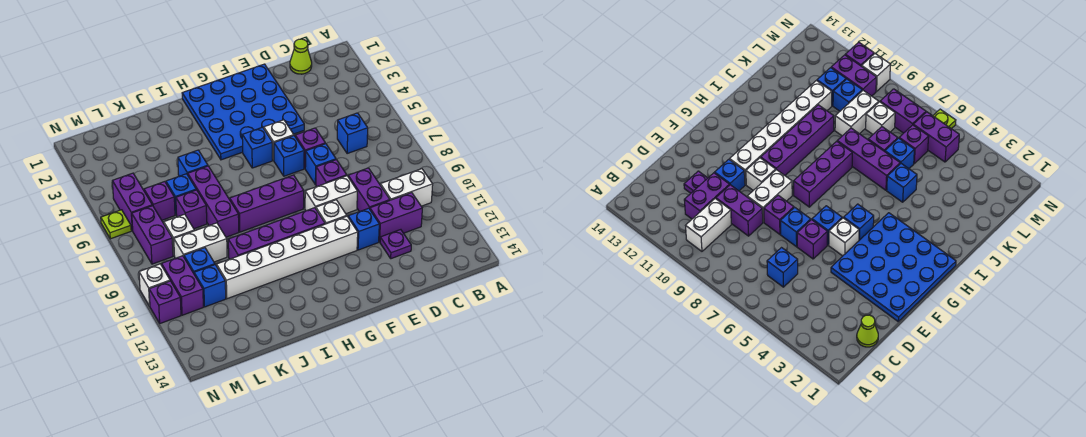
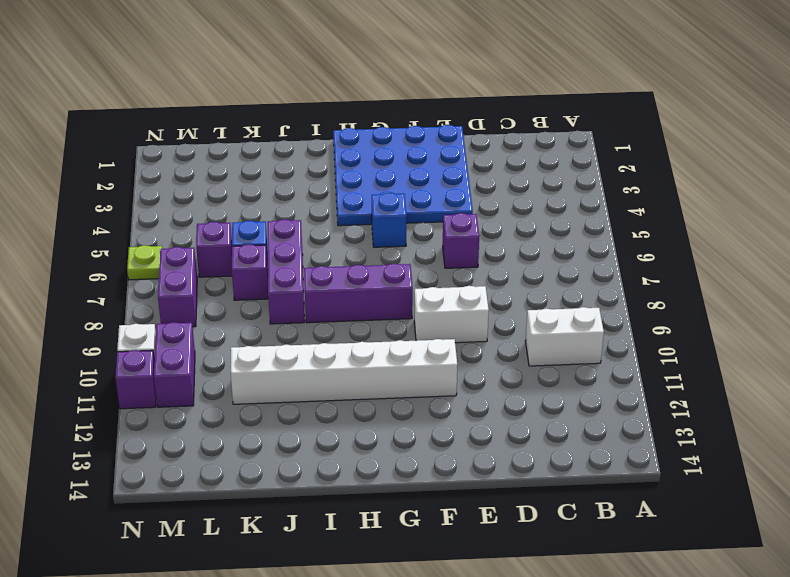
none -> lime cone C1 level 1
none -> blue brick C6 level 1
none -> purple brick C11:D11 level 1
none -> purple brick D9:D10 level 1

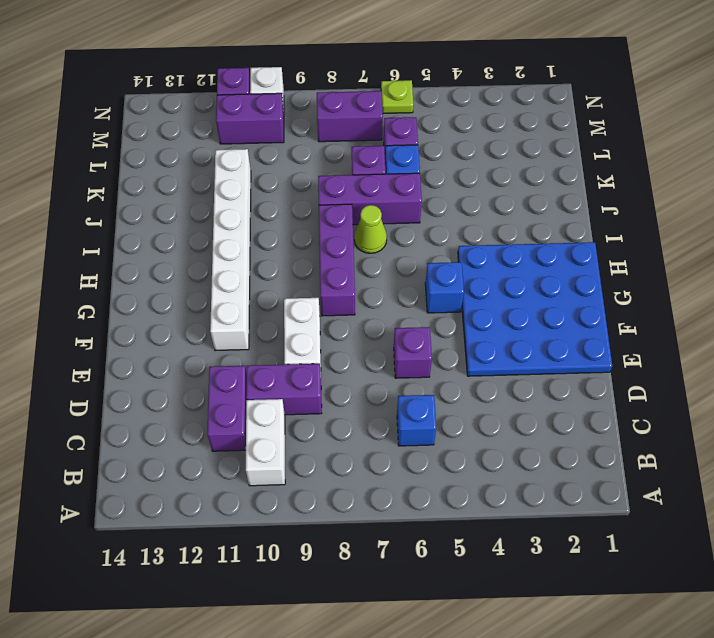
lime cone I7 level 1 -> lime cone C1 level 1
none -> purple plate D12 level 1
none -> blue brick E7 level 1
none -> purple brick E8 level 1
none -> blue brick E11 level 1

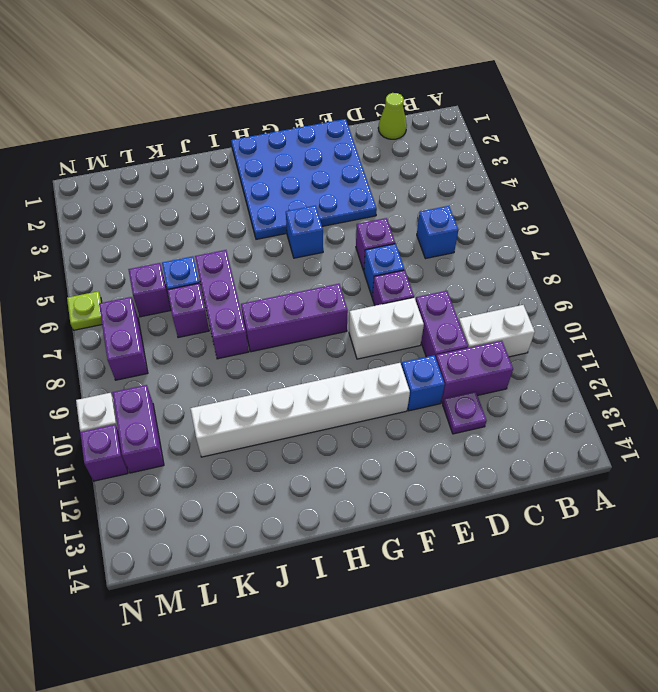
none -> white brick F5 level 1
none -> blue brick F6 level 1
none -> white brick F10 level 1
none -> purple brick G10:J10 level 1

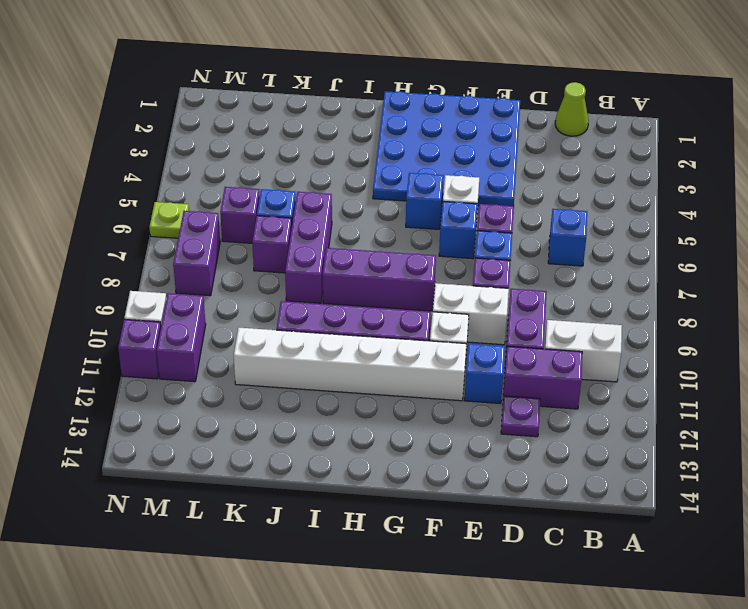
none -> blue brick J5 level 1
none -> white brick K9:L9 level 1
none -> white brick L8 level 1
none -> blue brick L10 level 1

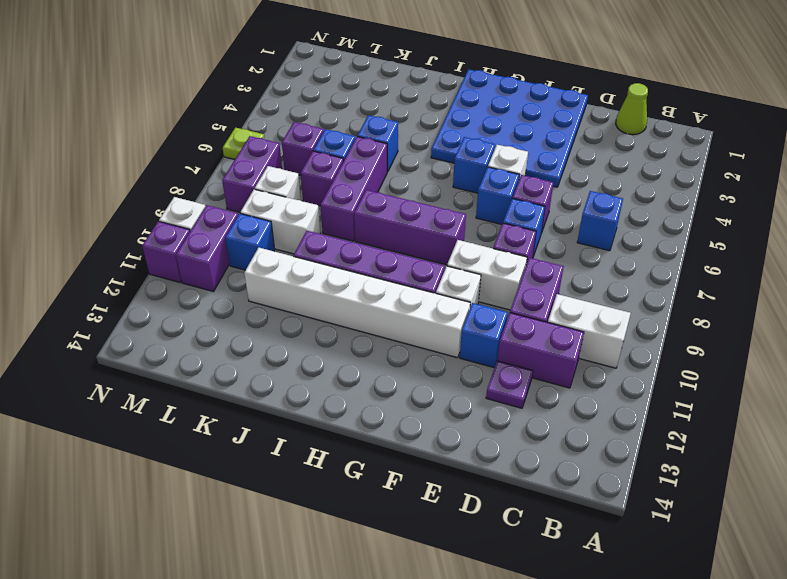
none -> blue brick L11 level 1
none -> purple brick M5:M6 level 1

